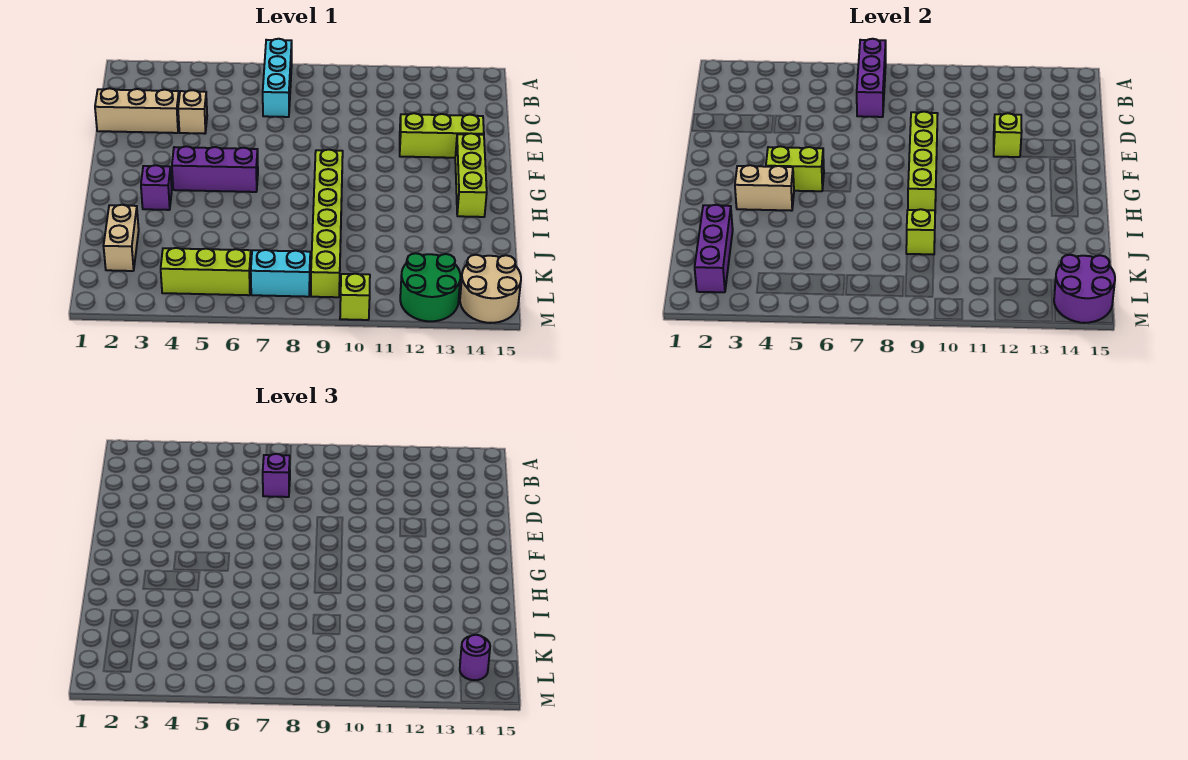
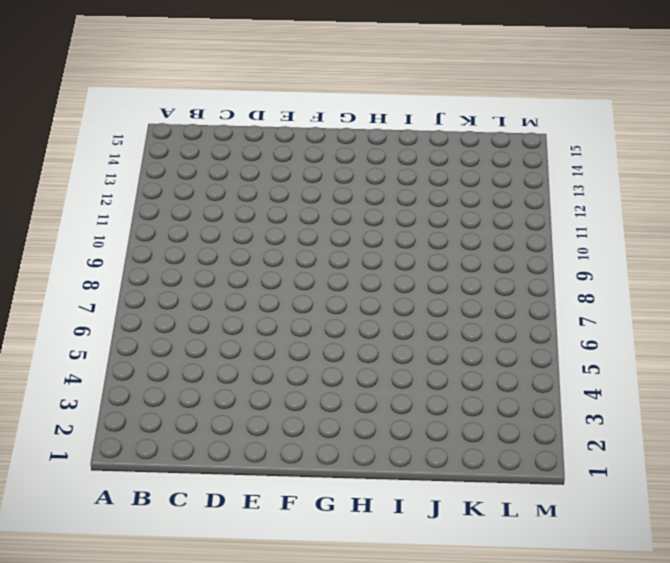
none -> cyan brick A7:C7 level 1
none -> tan brick D1:D3 level 1
none -> tan brick D4 level 1

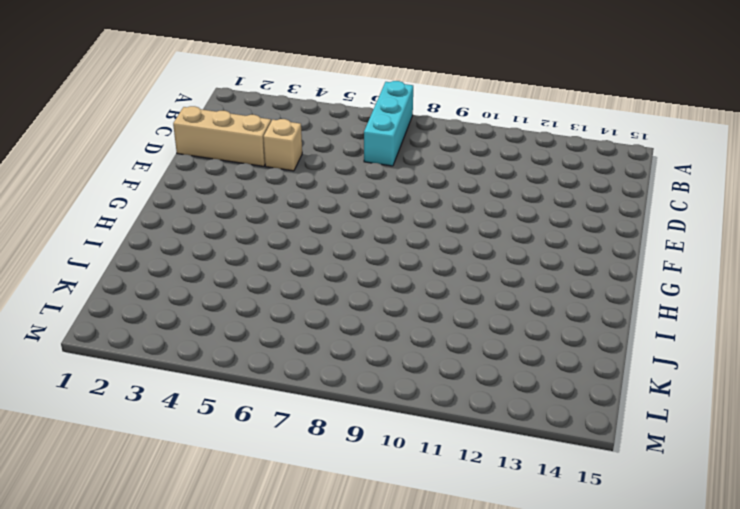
none -> lime brick E12:E14 level 1
none -> lime brick F14:H14 level 1
none -> purple brick G4:G6 level 1

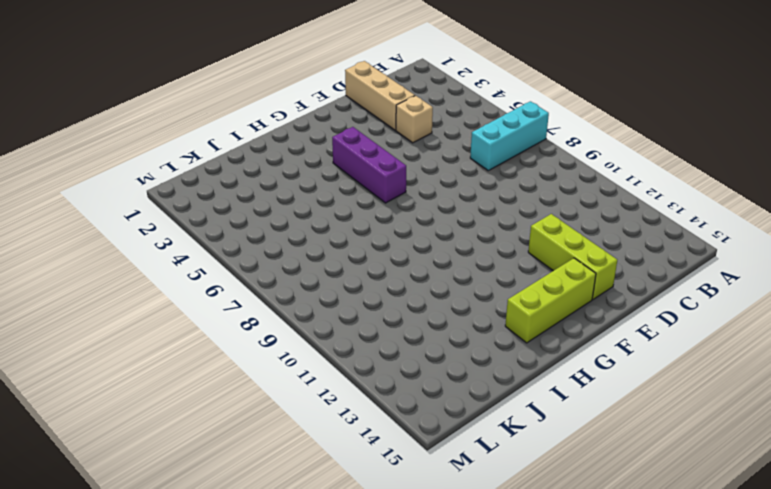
none -> lime brick G9:L9 level 1
none -> purple brick H3 level 1
none -> tan brick J2:K2 level 1

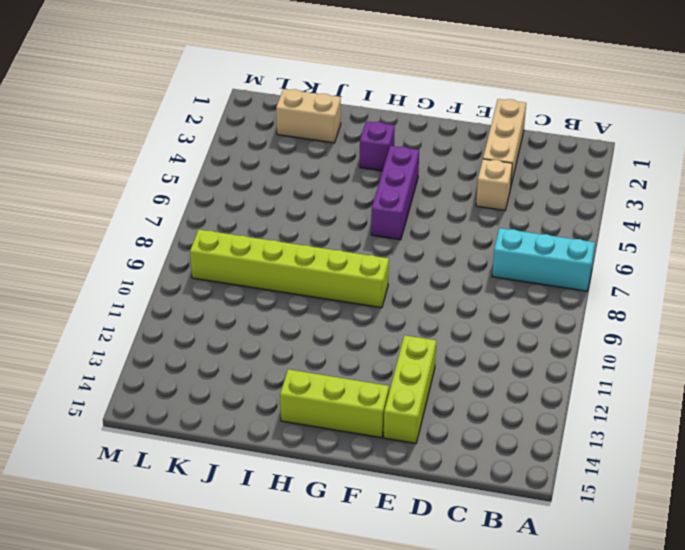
none -> lime brick L4:L6 level 1
none -> cyan brick L7:L8 level 1
none -> green round brick L12:M13 level 1

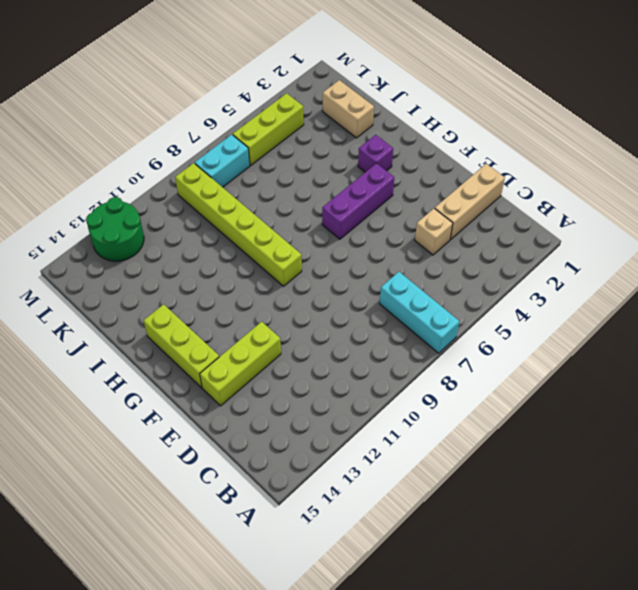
none -> tan round brick L14:M15 level 1
none -> lime brick M10 level 1
none -> purple brick A7:C7 level 2

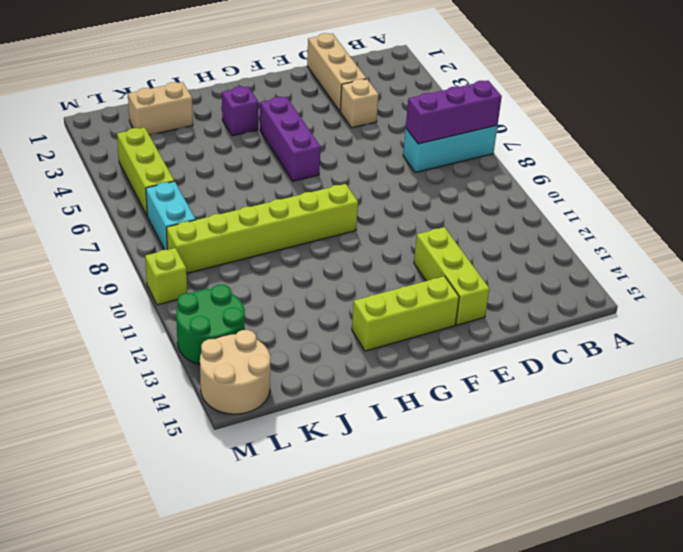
none -> lime brick E9:H9 level 2
none -> lime brick E12 level 2
none -> lime brick G4:G5 level 2

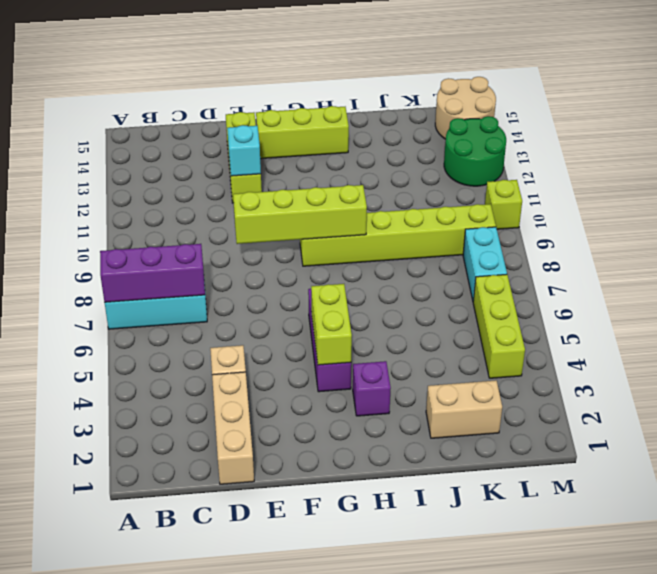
cyan brick E12 level 2 -> lime brick E12 level 2
none -> tan brick H3:H4 level 2
none -> purple brick J2:L2 level 2
none -> lime brick J9 level 2

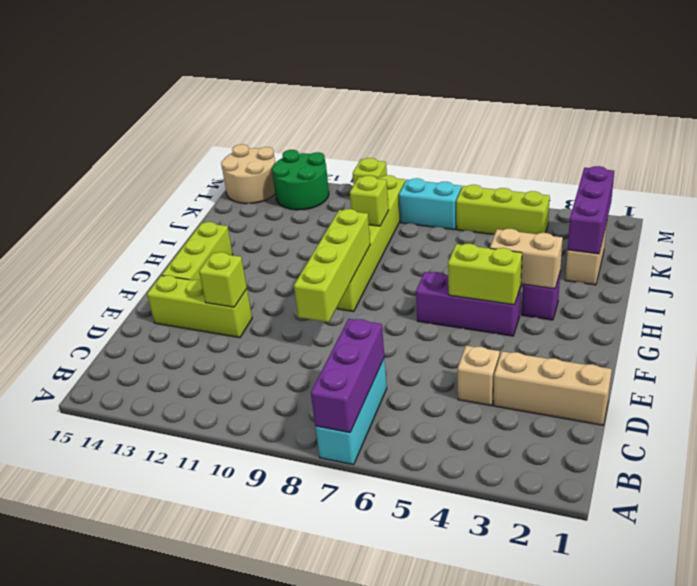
none -> purple round brick L14:M15 level 2
none -> purple brick C7 level 3
none -> purple round brick L14 level 3

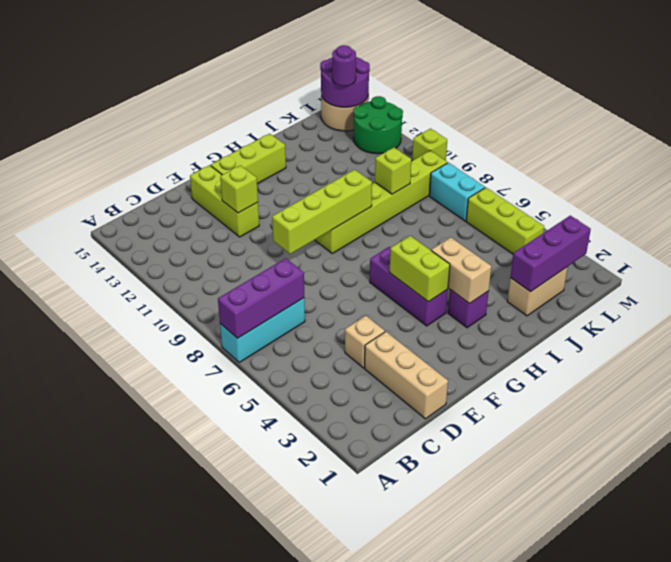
none -> purple brick C7 level 3

